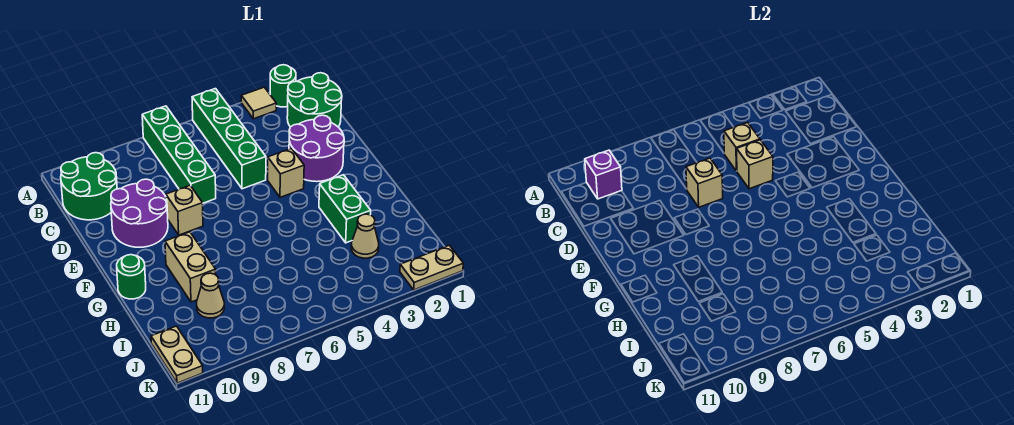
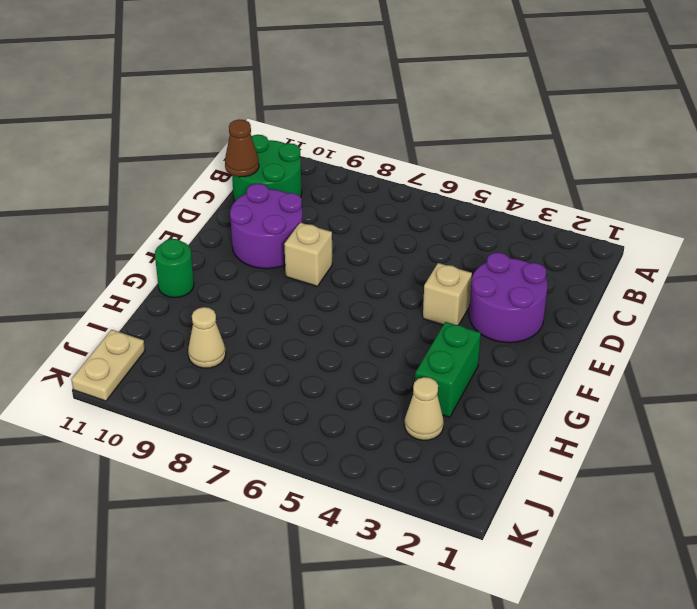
brown cone C11 level 2 -> none
none -> green round brick A2 level 1
none -> tan tile A3 level 1
none -> green brick A5:D5 level 1

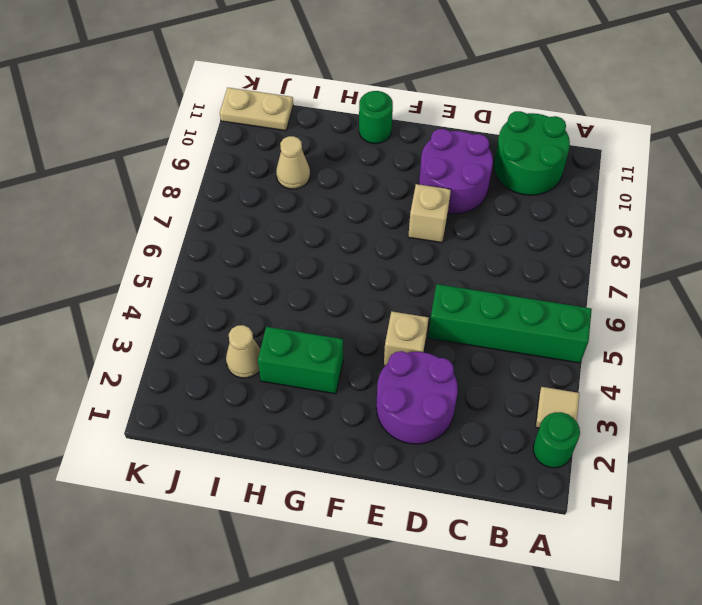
none -> green brick A7:D7 level 1
none -> green round brick B1:C2 level 1
none -> tan brick G9:H9 level 1

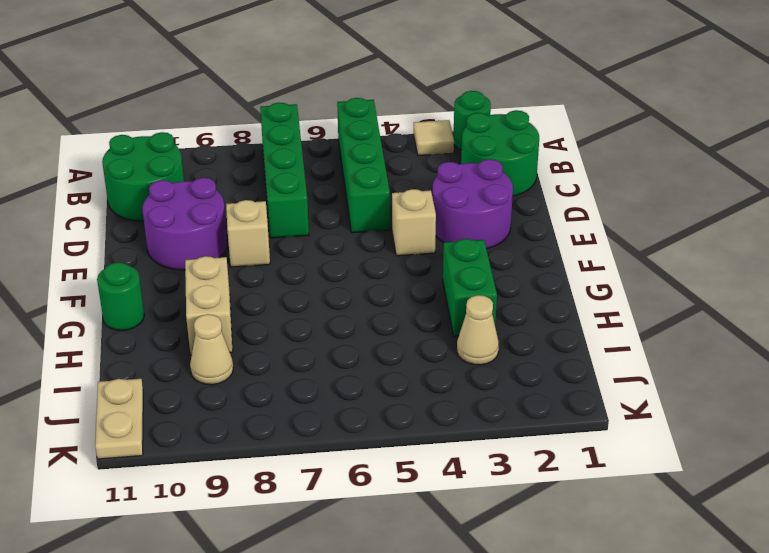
none -> tan plate K1:K2 level 1
none -> purple brick B10 level 2
none -> tan brick C5 level 2

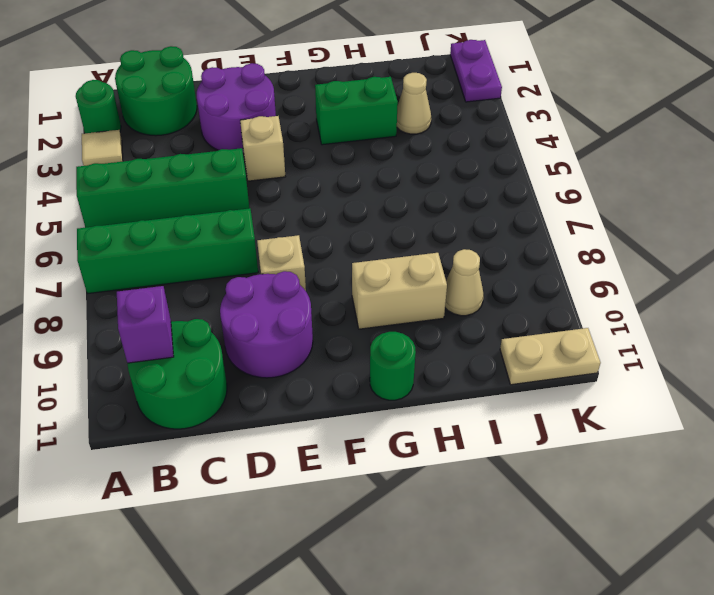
purple plate K1:K2 level 1 -> tan plate K1:K2 level 1
none -> tan brick C5 level 2
none -> tan brick D5 level 2
none -> tan brick D7 level 2

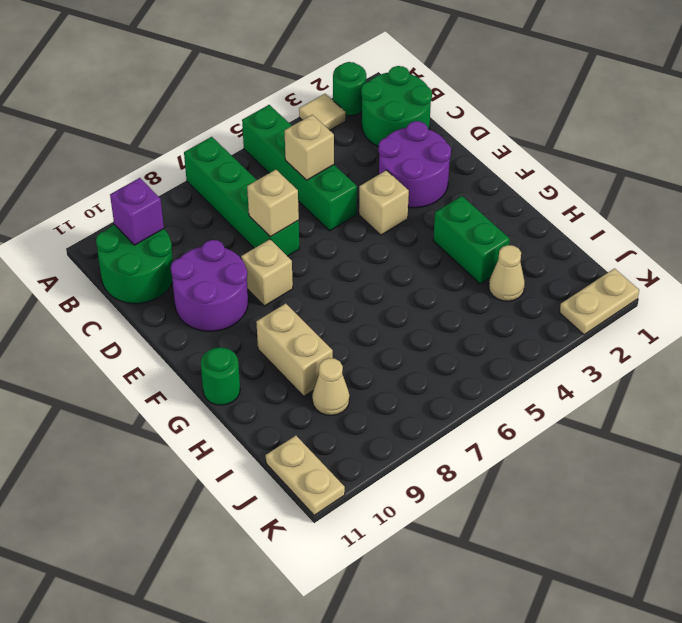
none -> tan brick D5 level 2

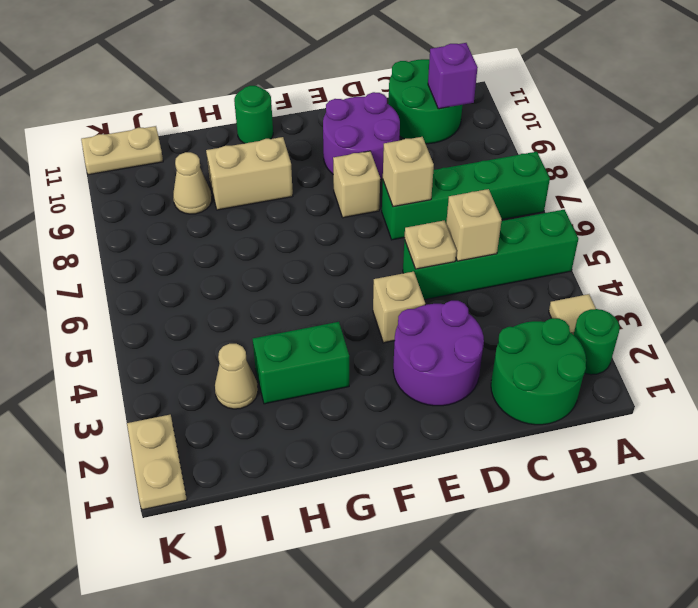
tan plate D5 level 2 -> tan brick D5 level 2

